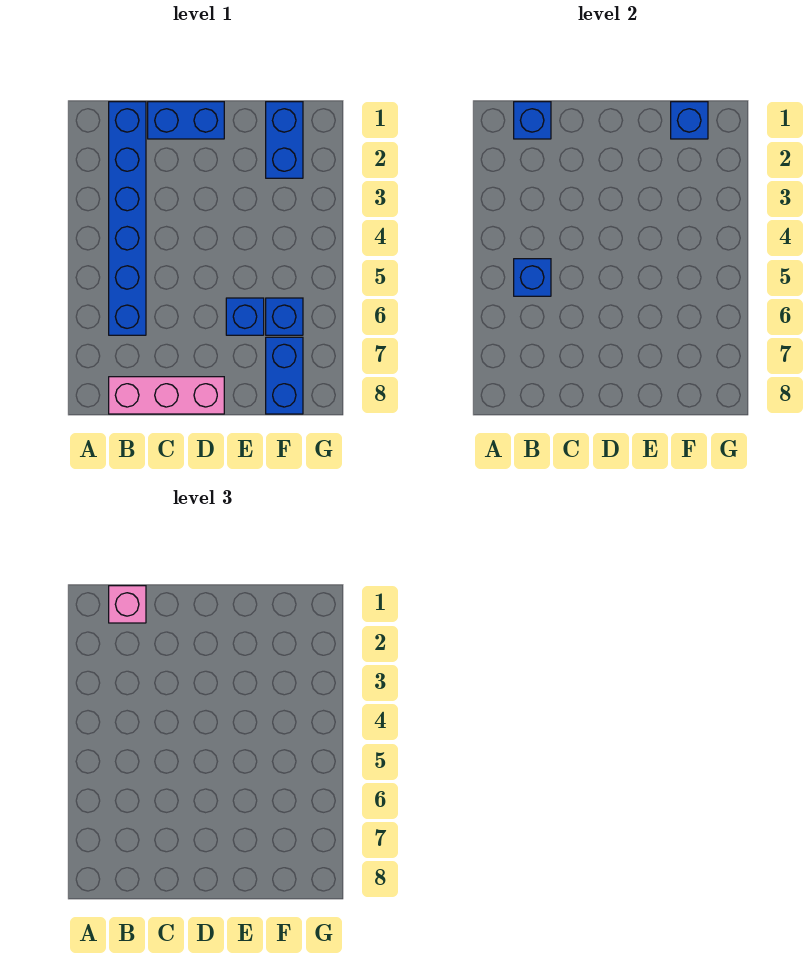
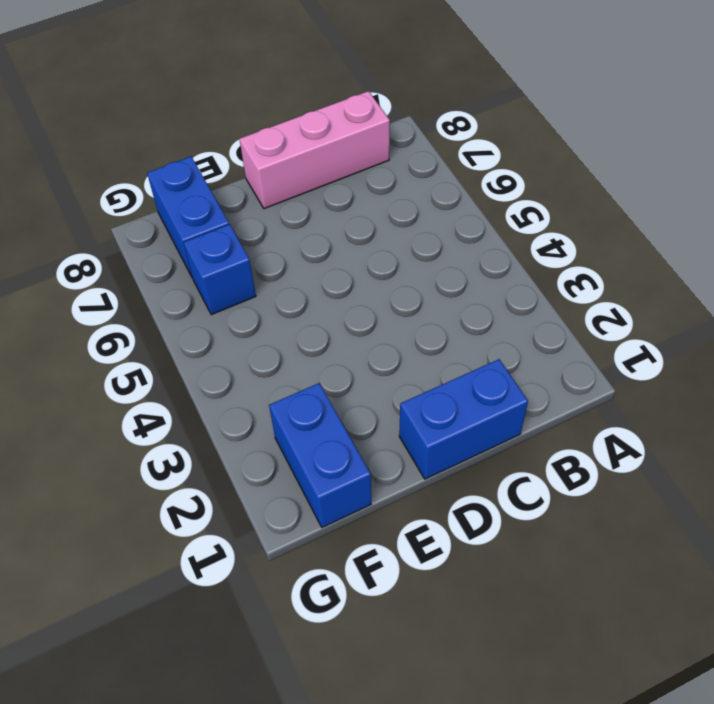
none -> blue brick B1:B6 level 1
none -> blue brick E6 level 1

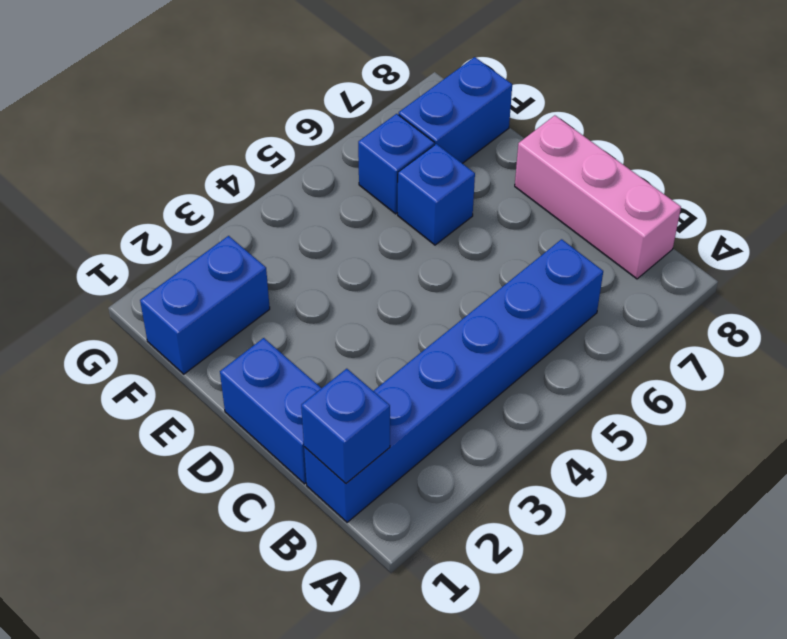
none -> blue brick B5 level 2
none -> blue brick F1 level 2

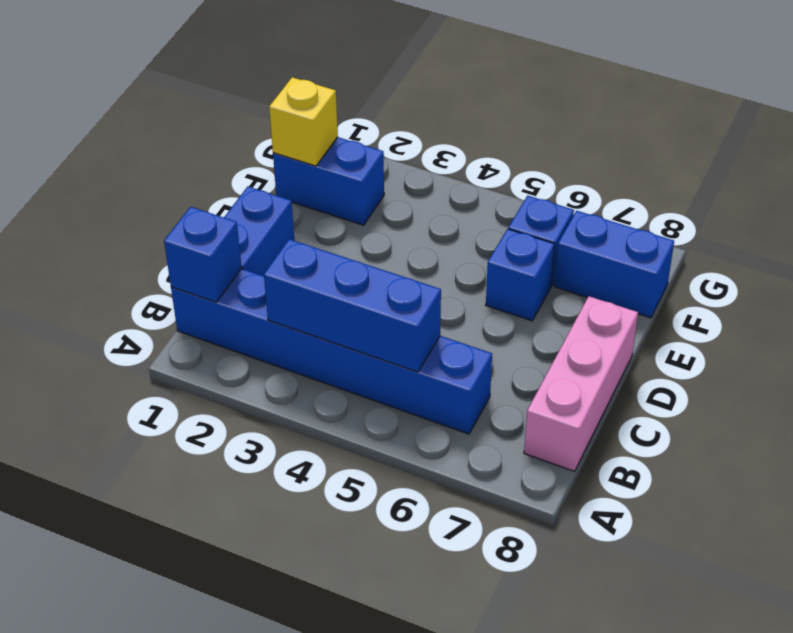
blue brick B3:B5 level 2 -> blue brick B5 level 2
yellow brick F1 level 2 -> blue brick F1 level 2
none -> pink brick B1 level 3

